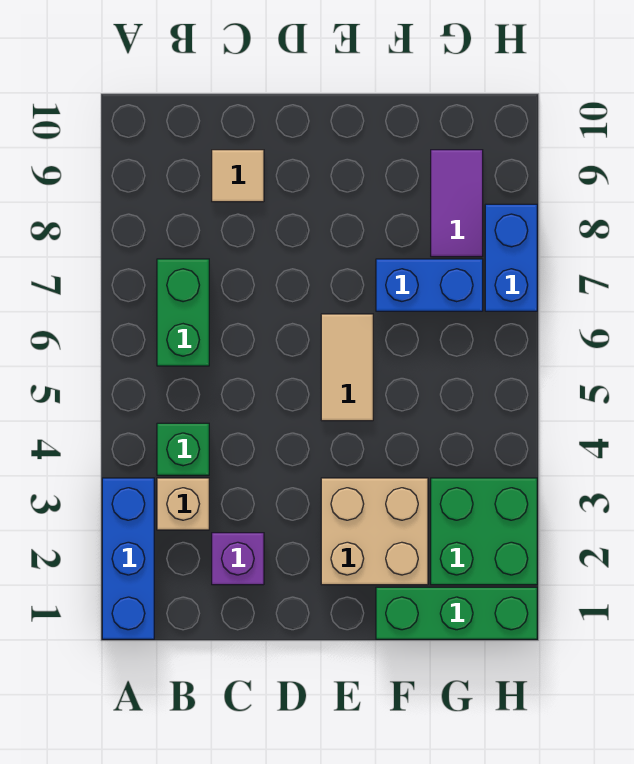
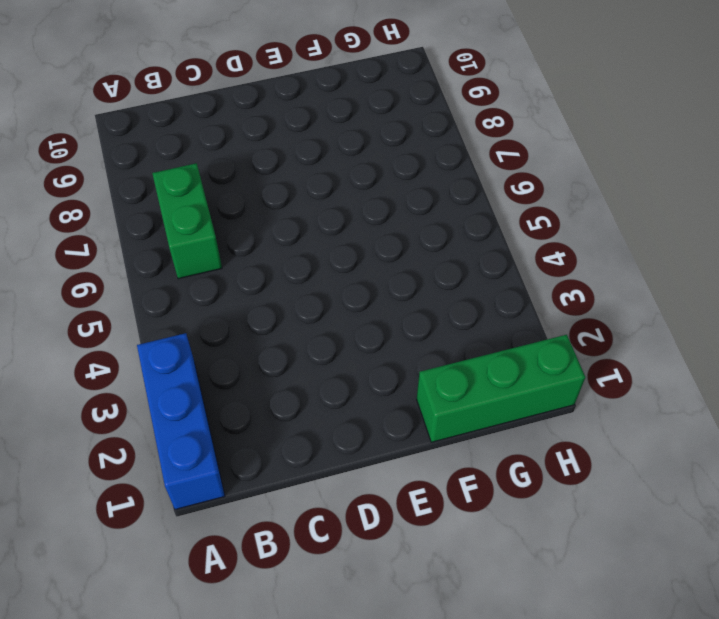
none -> tan brick B3 level 1
none -> green brick B4 level 1
none -> purple brick C2 level 1

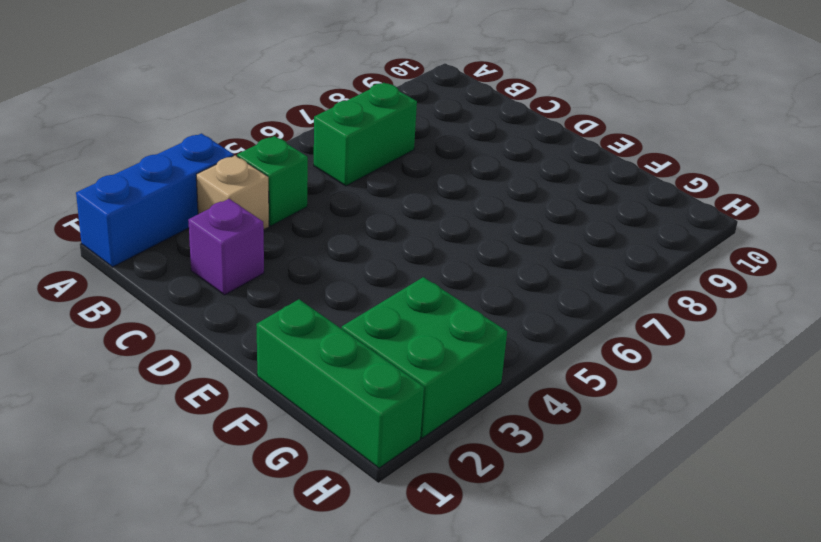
none -> tan tile C9 level 1
none -> tan brick E2:F3 level 1
none -> tan tile E5:E6 level 1

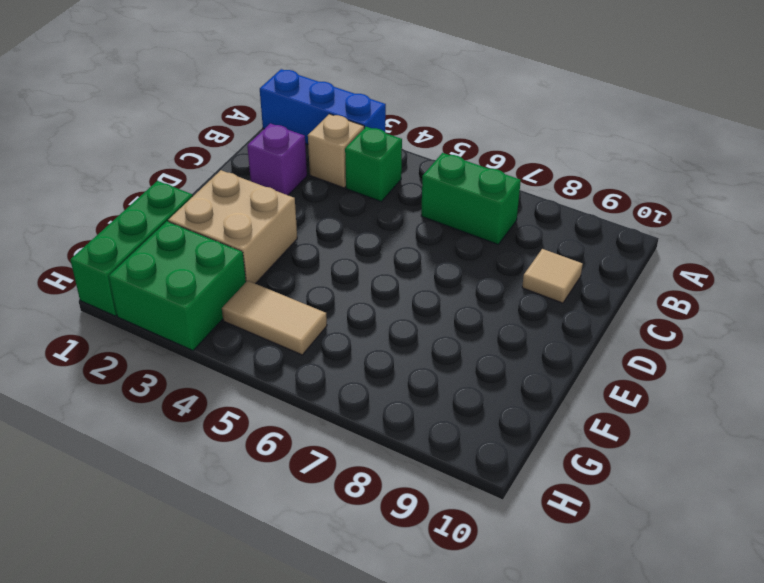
tan tile G4:G5 level 1 -> tan tile E5:E6 level 1
none -> blue brick F7:G7 level 1
none -> purple tile G8:G9 level 1
none -> blue brick H7:H8 level 1

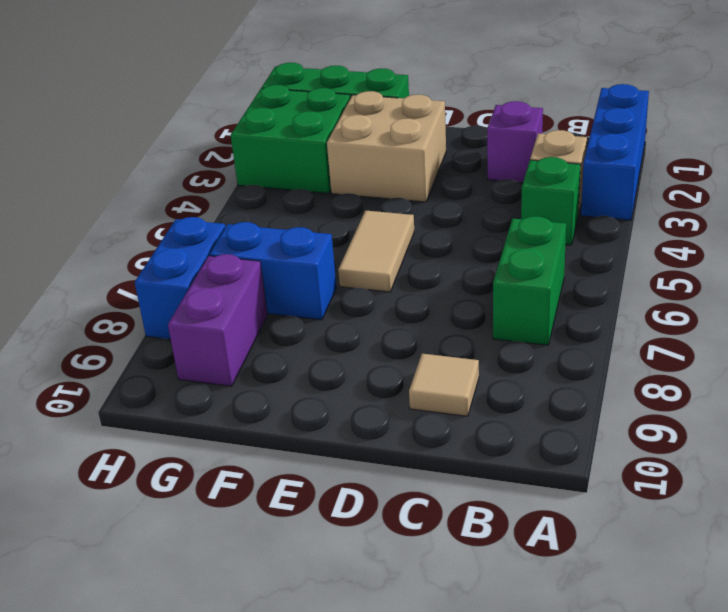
purple brick G8:G9 level 1 -> purple tile G8:G9 level 1

